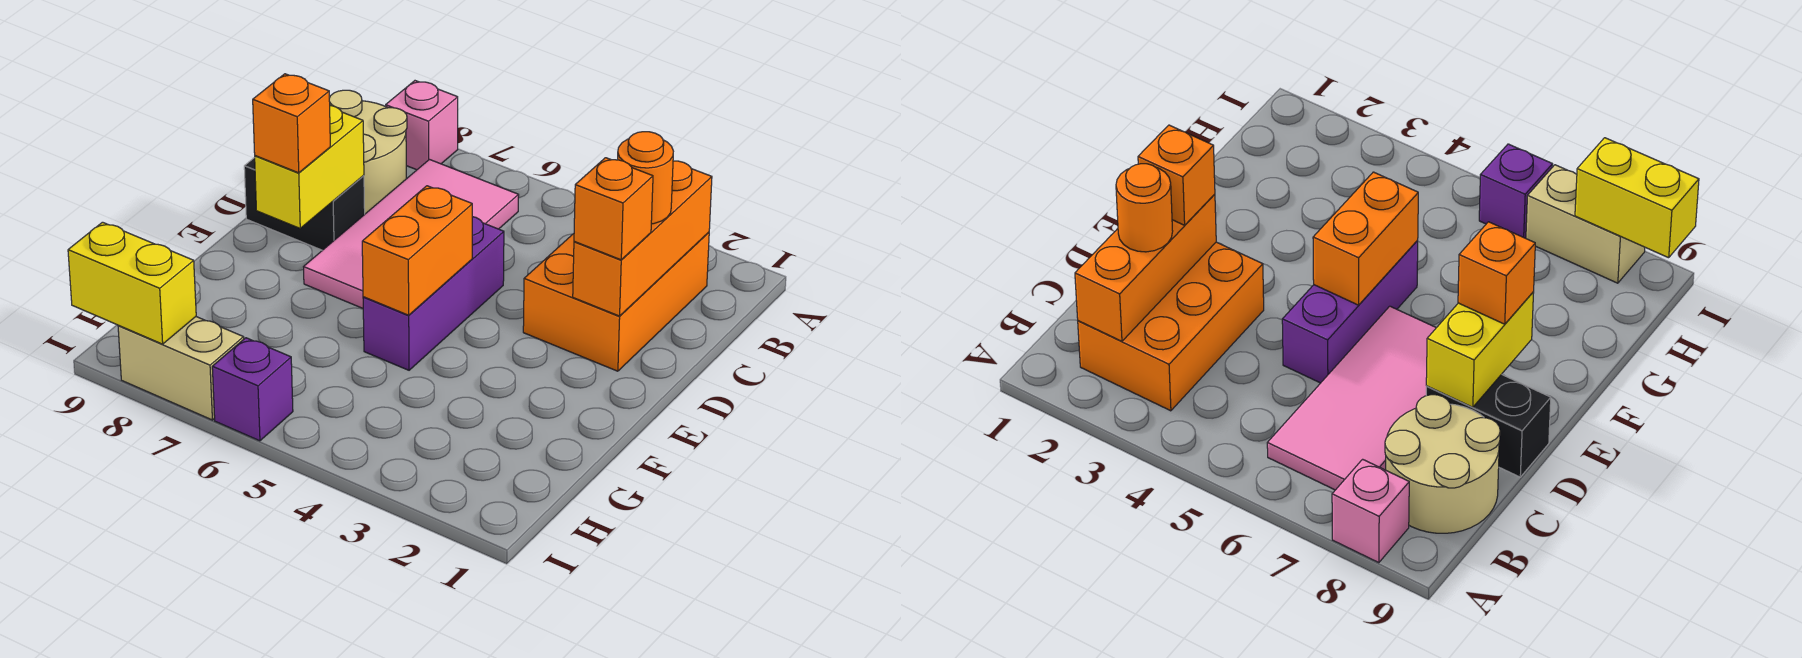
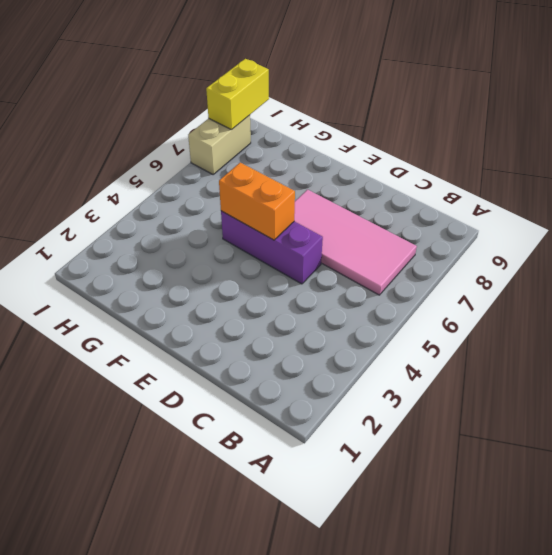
none -> pink brick A8 level 1
none -> orange brick B2:D3 level 1
none -> tan round brick B8:C9 level 1

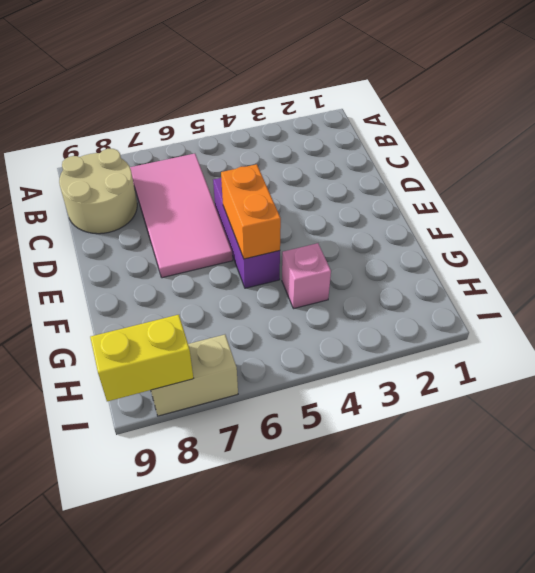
pink brick G4 level 1 -> pink brick A8 level 1
none -> orange brick B2:D3 level 1
none -> black brick D8:D9 level 1
none -> purple brick I6 level 1

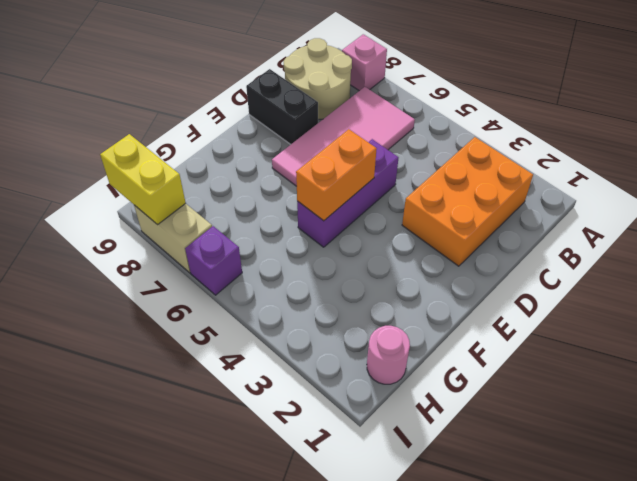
pink round brick H1 level 1 -> none
none -> orange brick B2:D2 level 2
none -> yellow brick D8:E8 level 2
none -> orange round brick C2 level 3

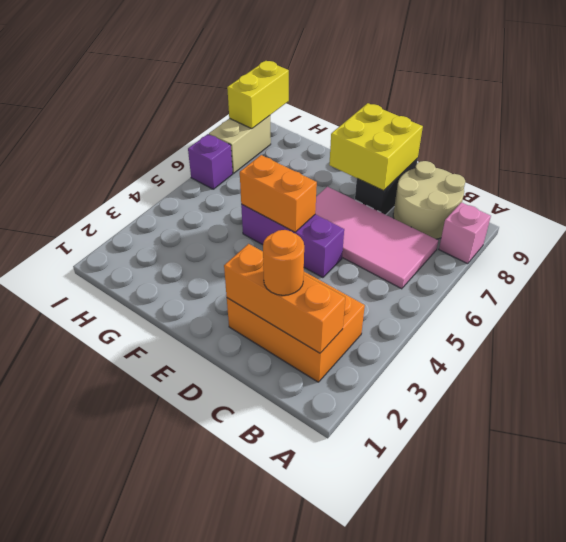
yellow brick D8:E9 level 2 -> yellow brick D8:E8 level 2
none -> orange brick D2 level 3
none -> orange brick E8 level 3

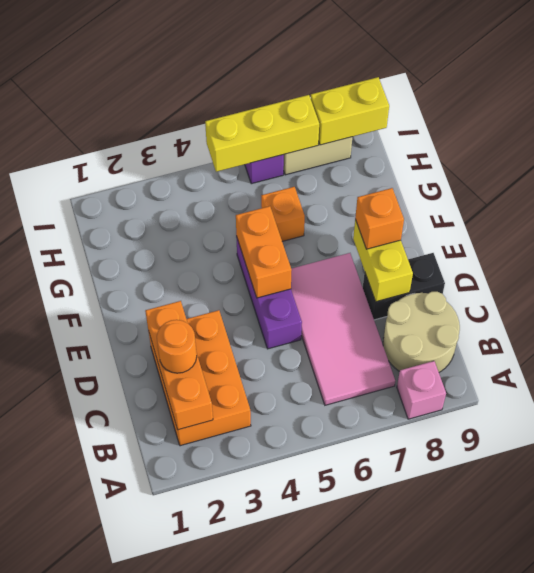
orange brick G6 level 1 -> orange brick D2 level 3
yellow brick I5:I7 level 2 -> none

